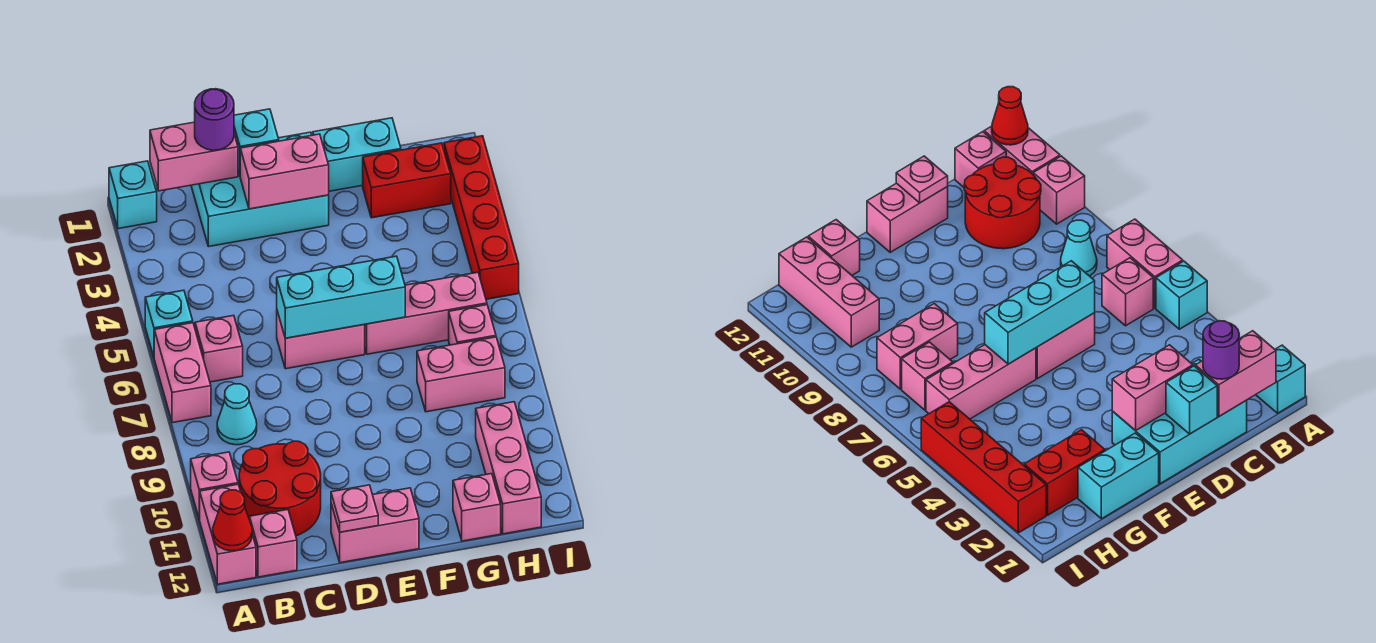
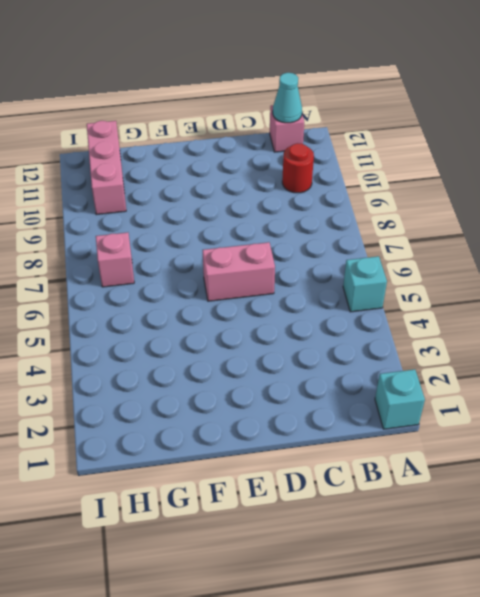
red round brick B10 level 1 -> red round brick B10:C11 level 1
cyan cone B12 level 2 -> cyan cone B8 level 1
none -> pink brick A6:A7 level 1
none -> pink brick A10 level 1
none -> pink brick A11:A12 level 1

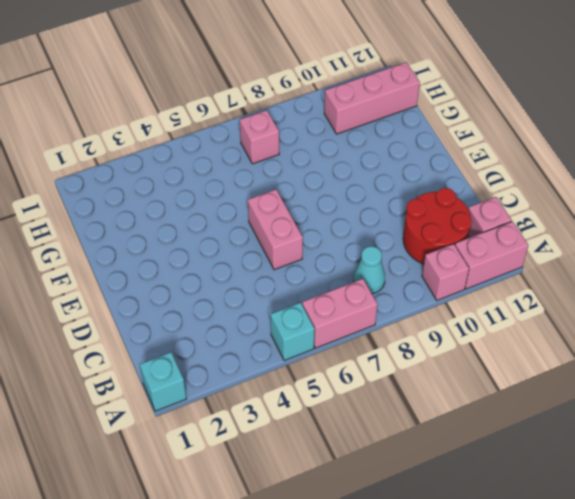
none -> pink brick B6 level 1
none -> cyan brick C1:E2 level 1
none -> pink brick D12:E12 level 1

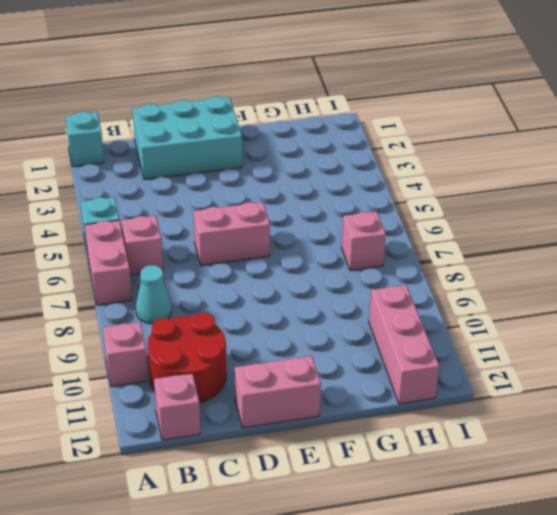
none -> pink brick A11:A12 level 1
none -> cyan brick F1:G1 level 1
none -> pink brick F6:H6 level 1

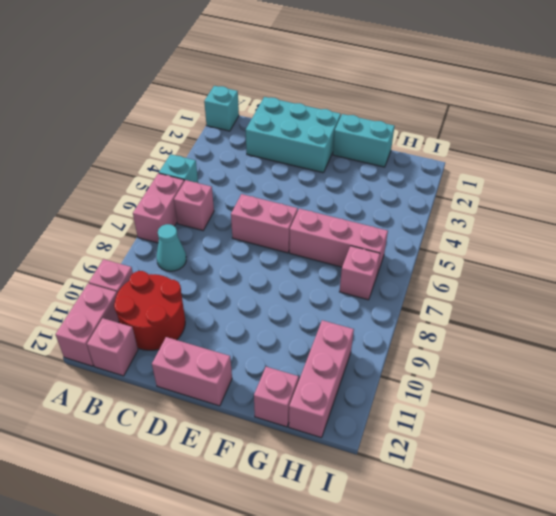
none -> red brick G2:H2 level 1
none -> pink brick G8:H8 level 1
none -> red brick I2:I5 level 1

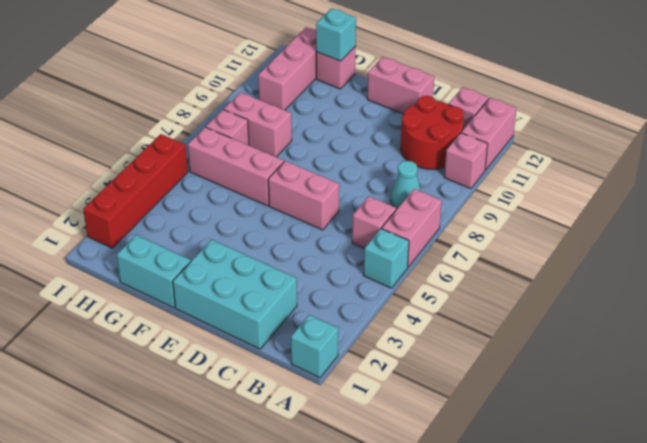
cyan brick G12 level 2 -> cyan brick D1 level 2
none -> red brick G2:H2 level 1
none -> red cone A12 level 2
none -> pink brick B1:C1 level 2

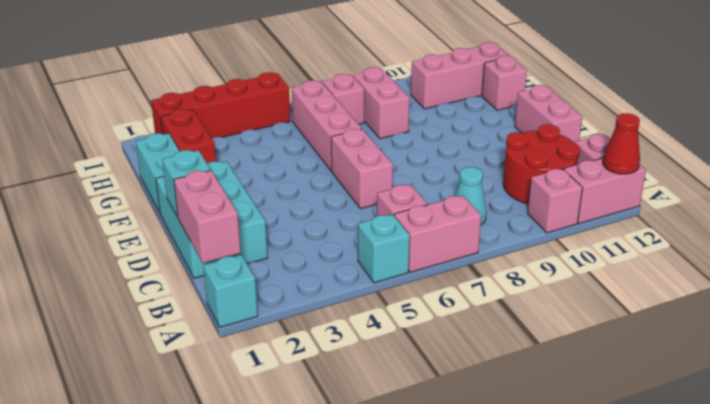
none -> pink brick D2:E2 level 2
none -> cyan brick D6:F6 level 2
none -> pink plate D12 level 2

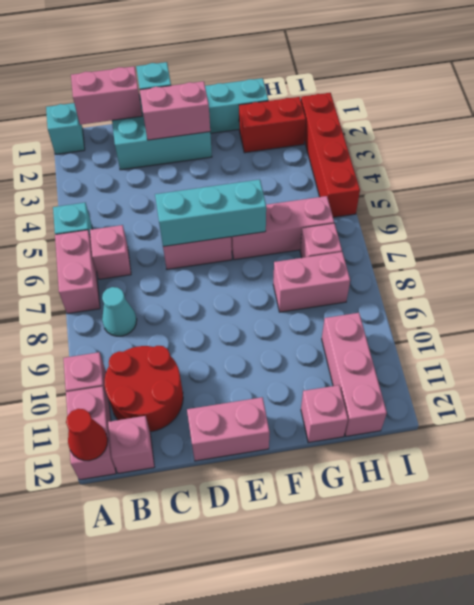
none -> pink plate D12 level 2
none -> purple round brick C1 level 3

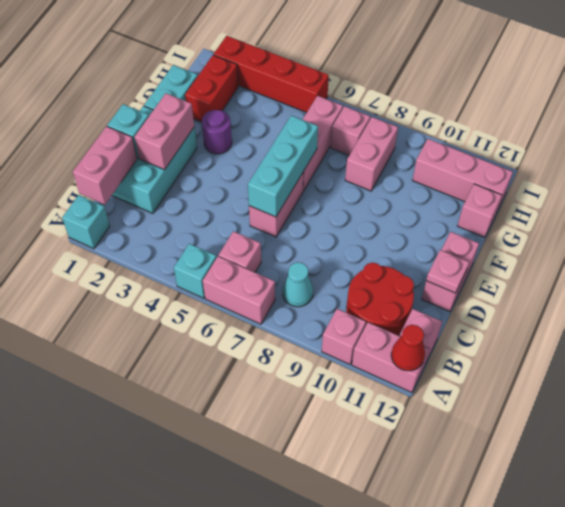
purple round brick F3 level 1 -> purple round brick C1 level 3

